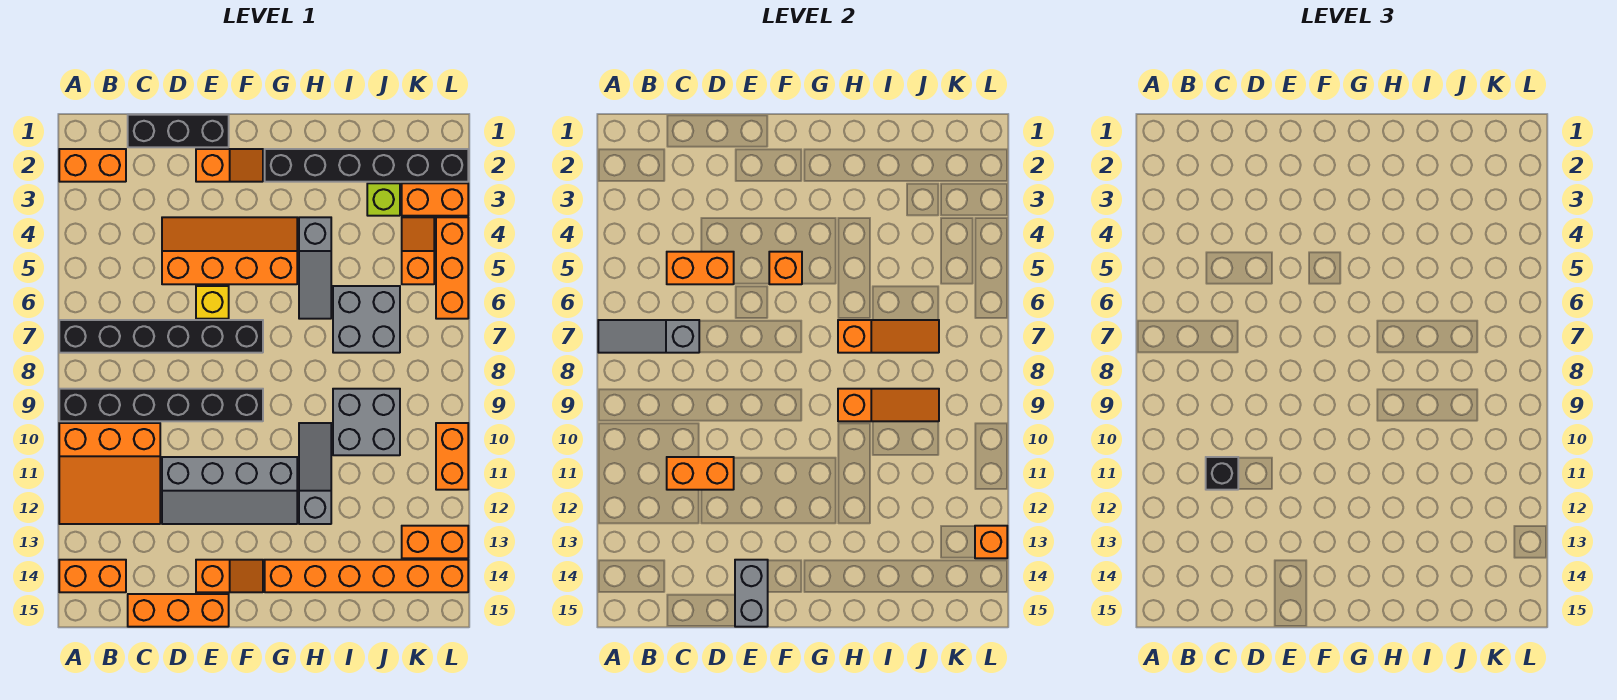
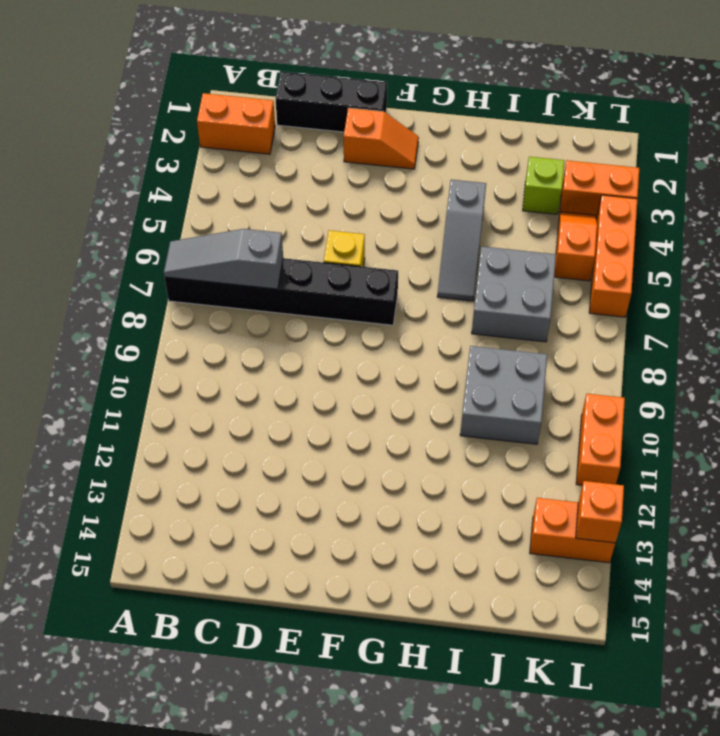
none -> black brick A9:F9 level 1
none -> orange slope A10:C12 level 1 top 10
none -> orange brick A14:B14 level 1
none -> orange brick C15:E15 level 1

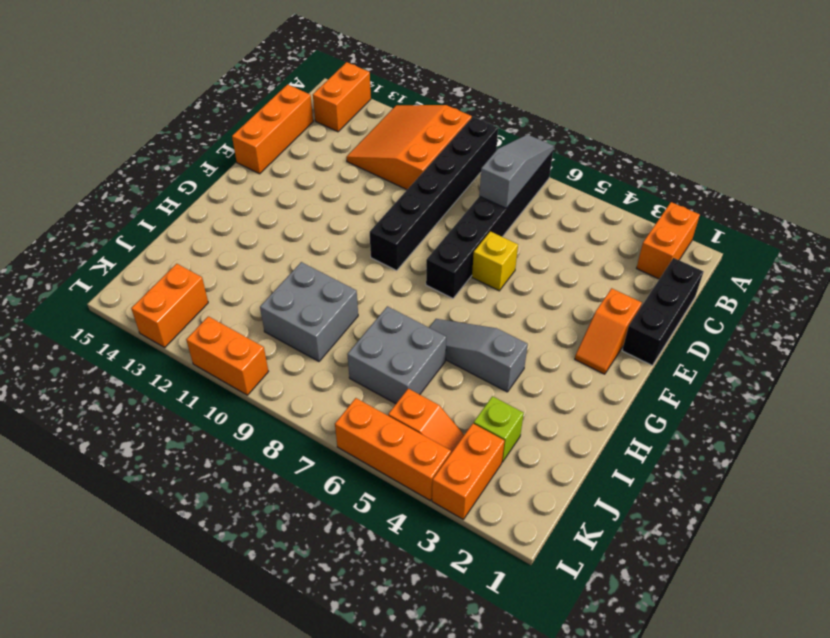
none -> orange slope D4:G5 level 1 top 5
none -> grey slope D11:G12 level 1 top 11
none -> orange slope E14:F14 level 1 top E
none -> black brick G2:L2 level 1

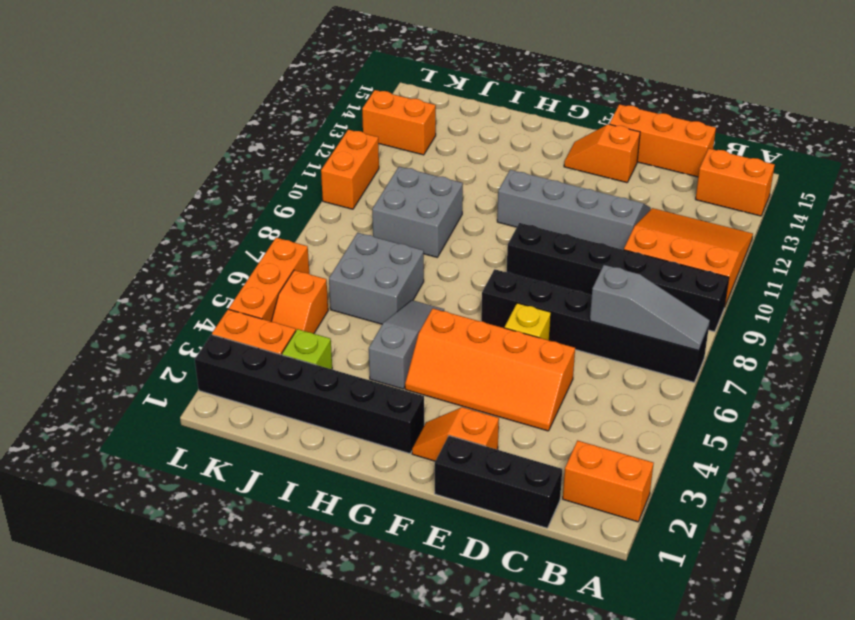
none -> orange brick G14:L14 level 1
none -> grey slope H10:H12 level 1 top 12
none -> orange brick C5:D5 level 2
none -> orange brick C11:D11 level 2

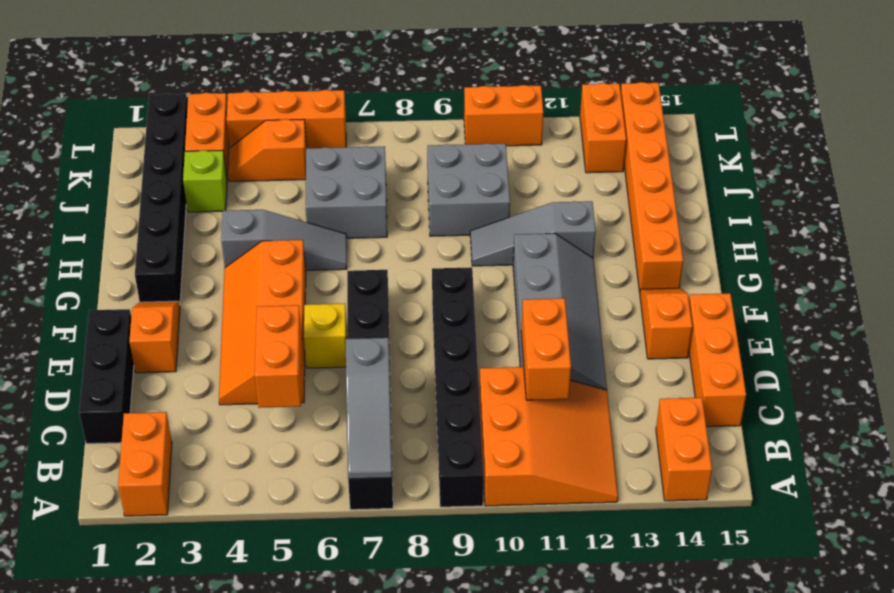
none -> grey brick E14:E15 level 2
none -> orange brick F5 level 2
none -> orange slope H7:J7 level 2 top H
none -> orange slope H9:J9 level 2 top H

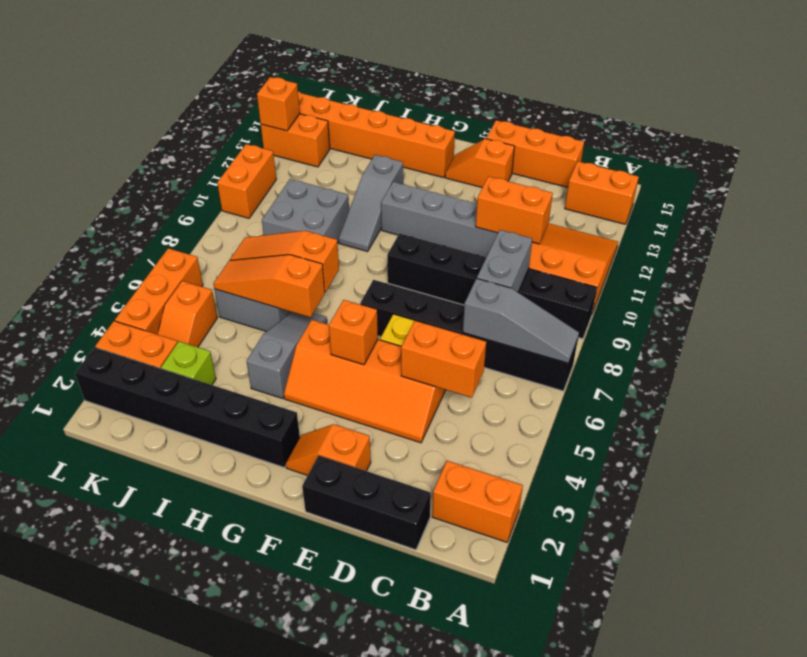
grey brick C8:C9 level 2 -> grey brick E14:E15 level 2
orange slope H6:J6 level 2 top H -> orange slope H9:J9 level 2 top H
none -> black brick C11 level 3

